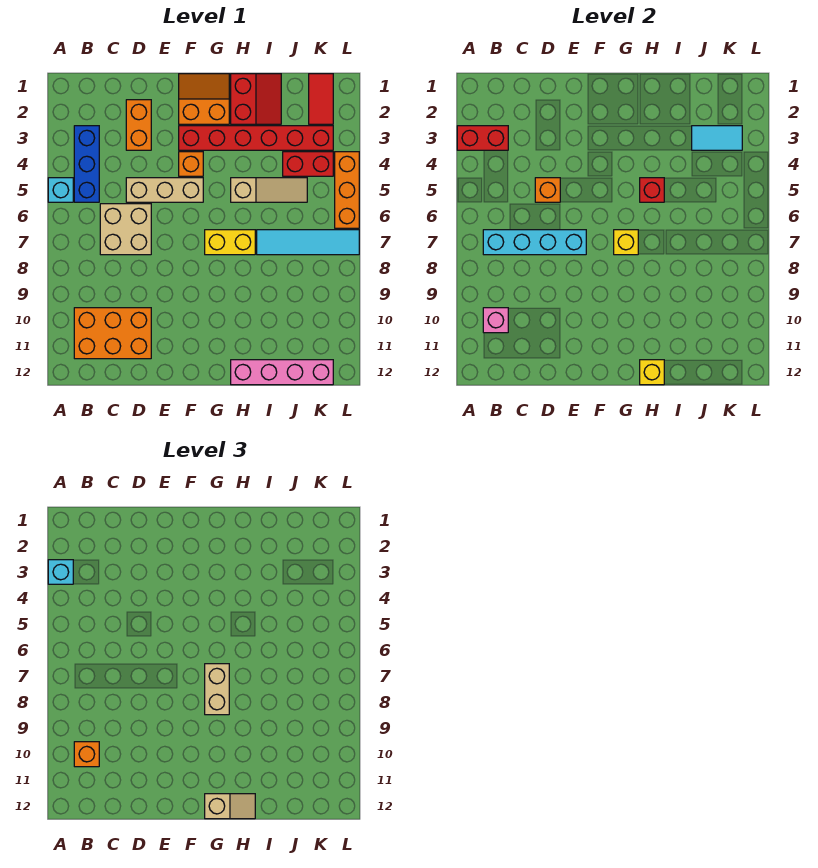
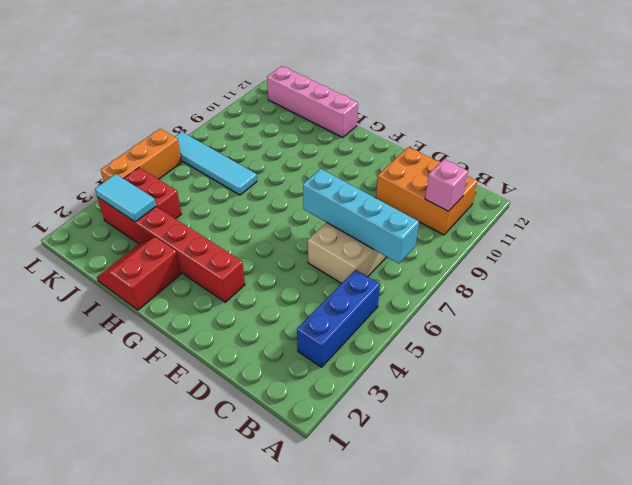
none -> cyan brick A5 level 1
none -> orange brick D2:D3 level 1
none -> tan brick D5:F5 level 1

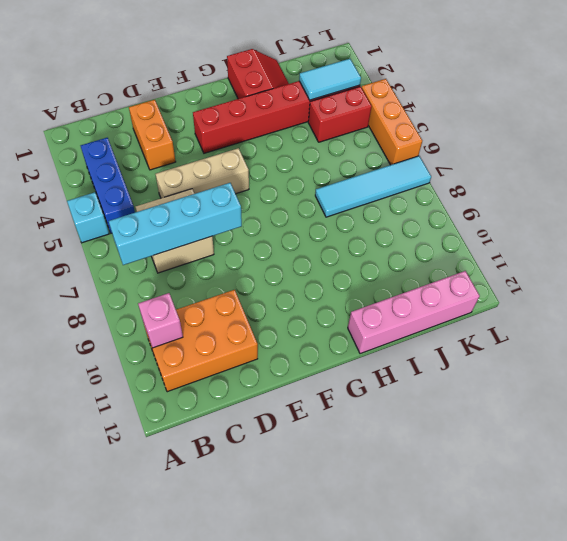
none -> orange slope F1:G2 level 1 top 2
none -> orange brick F4 level 1
none -> yellow brick G7:H7 level 1

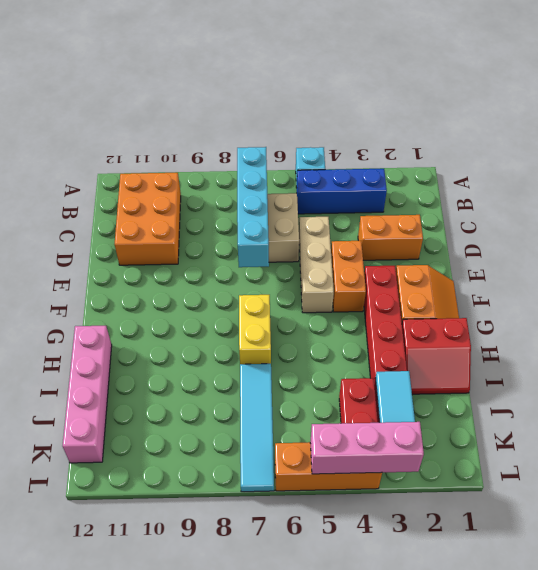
orange brick E4:F4 level 1 -> orange brick F4 level 1
pink brick L3:L5 level 2 -> none
none -> tan slope H5:J5 level 1 top H
none -> red tile K1:K2 level 1
none -> red brick A3:B3 level 2

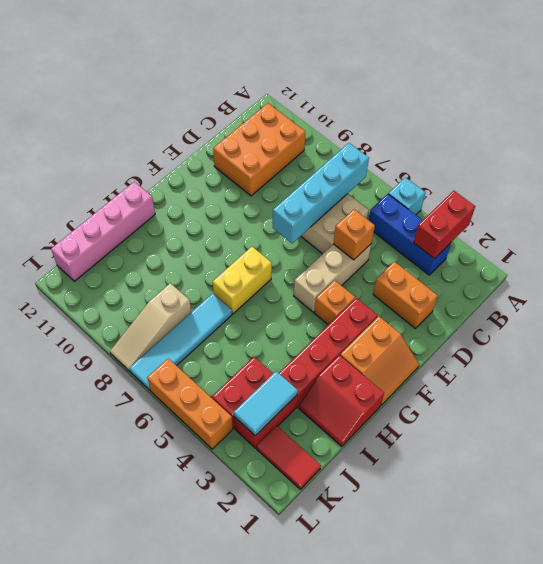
tan slope J8:L8 level 1 top J -> tan slope H5:J5 level 1 top H
none -> pink brick B10 level 2
none -> yellow brick G7 level 2
none -> red brick H5 level 2

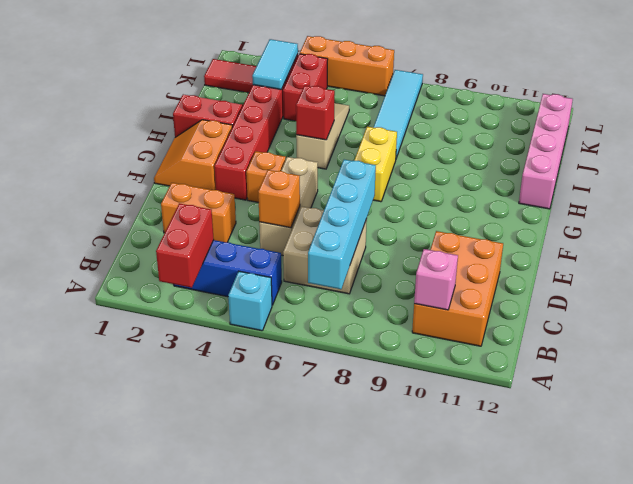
none -> yellow brick G7 level 2
none -> yellow brick H12 level 2
none -> cyan brick A3 level 3

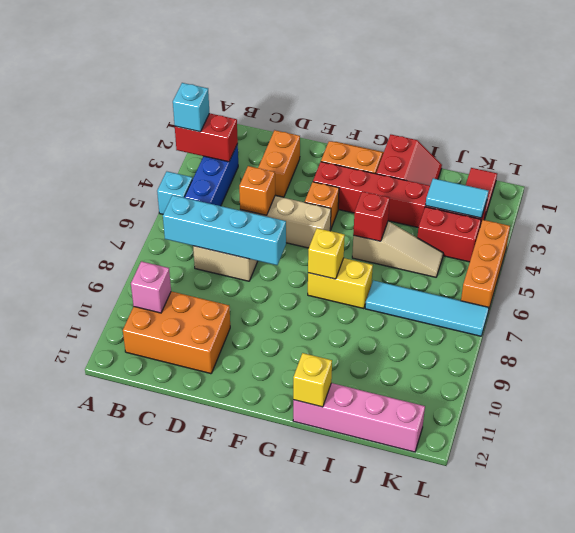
none -> orange brick B10 level 3
none -> tan brick G7:G8 level 3
none -> tan slope G12:H12 level 3 top G

